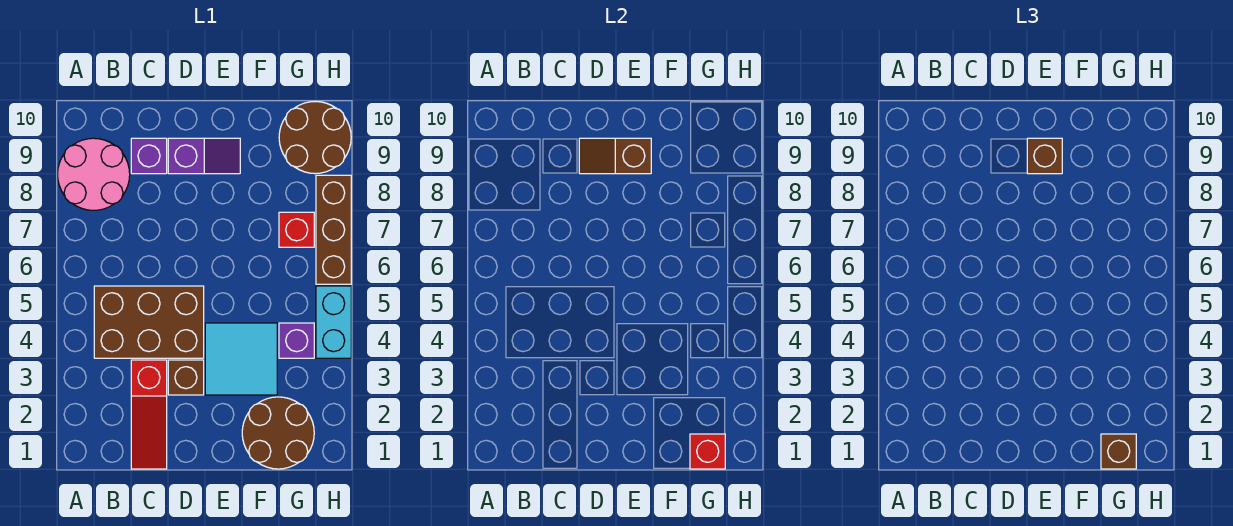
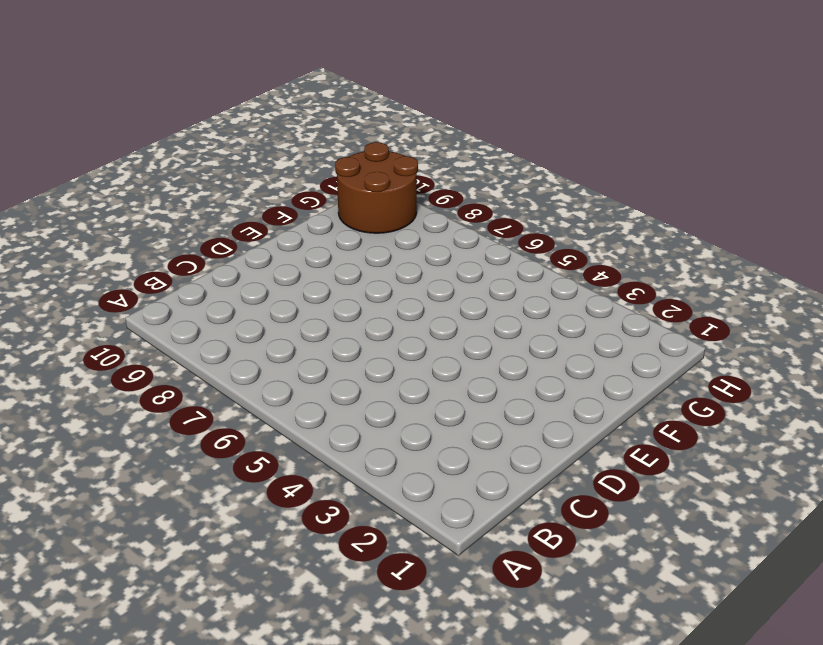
none -> pink round brick A8:B9 level 1
none -> brown brick B4:D5 level 1
none -> red slope C1:C3 level 1 top 3

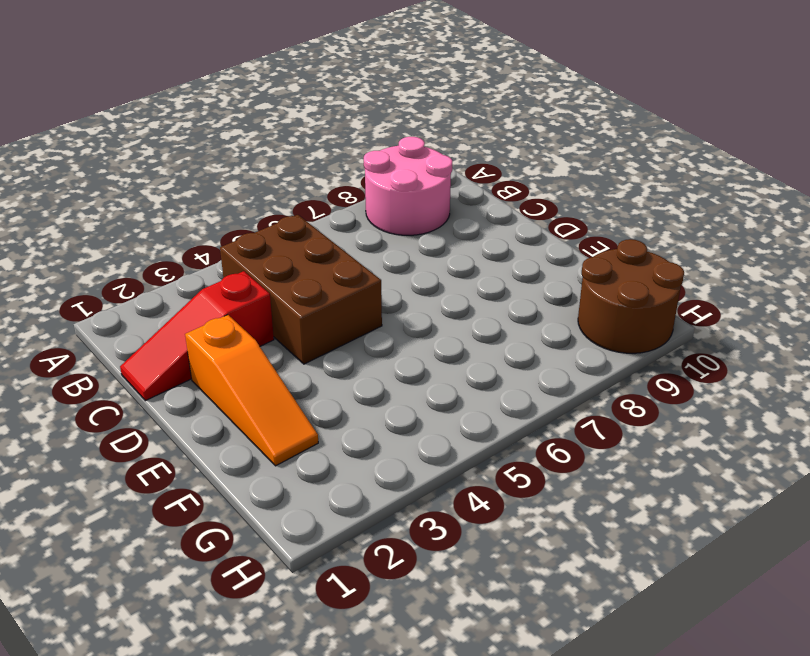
orange slope D2:F2 level 1 top D -> brown round brick F1:G2 level 1
none -> purple brick C9 level 1
none -> brown brick D3 level 1
none -> purple slope D9:E9 level 1 top D

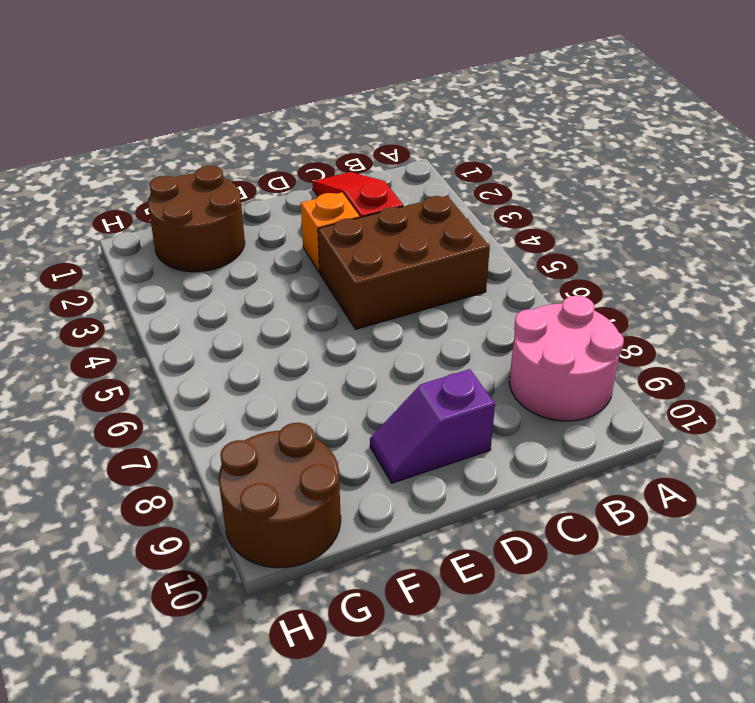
orange brick D3 level 1 -> brown brick D3 level 1
none -> purple brick C9 level 1
none -> cyan tile E3:F4 level 1
none -> purple brick G4 level 1

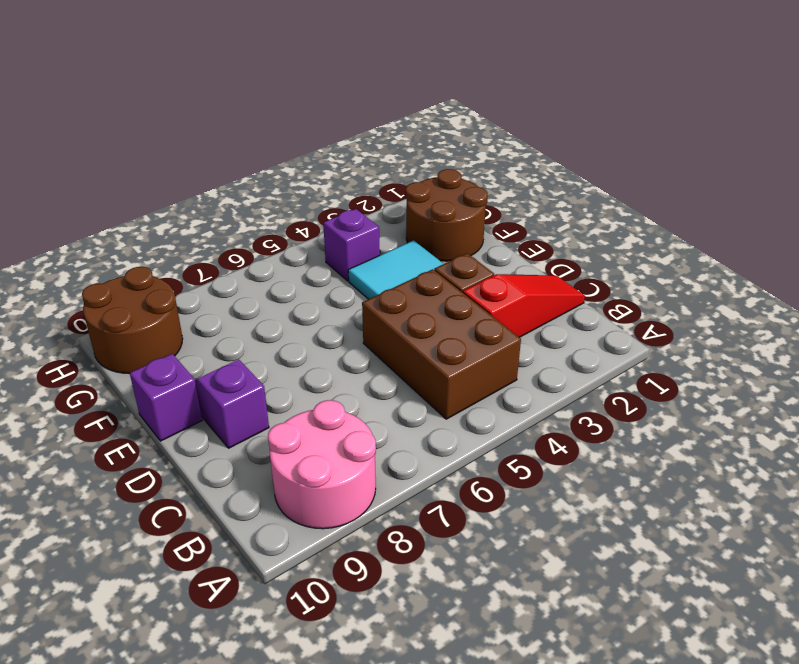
purple brick E10 level 1 -> purple brick C9 level 1
none -> red brick G7 level 1
none -> cyan brick H4:H5 level 1
none -> brown brick H6:H8 level 1

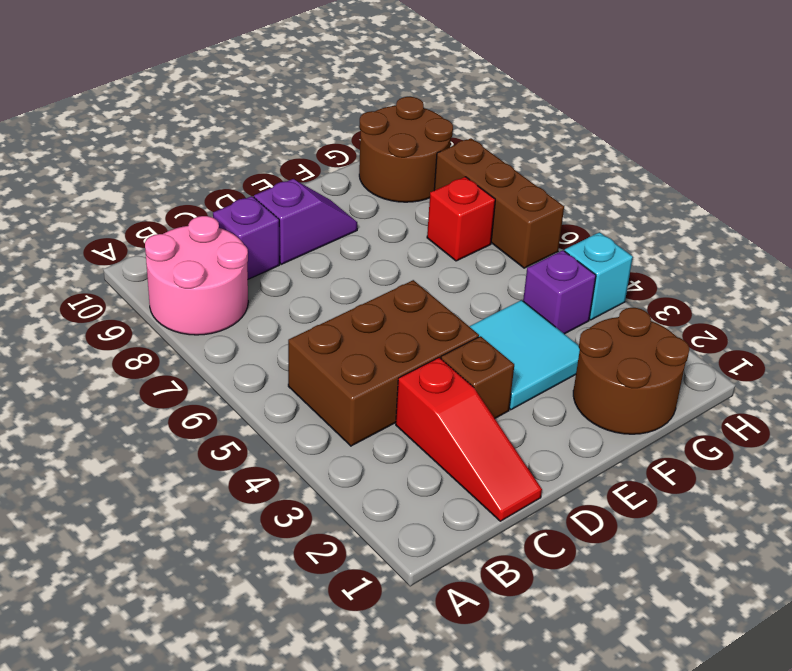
cyan brick H4 level 1 -> cyan brick H4:H5 level 1
none -> brown slope D9:E9 level 2 top E
none -> red brick G1 level 2
none -> brown brick E9 level 3

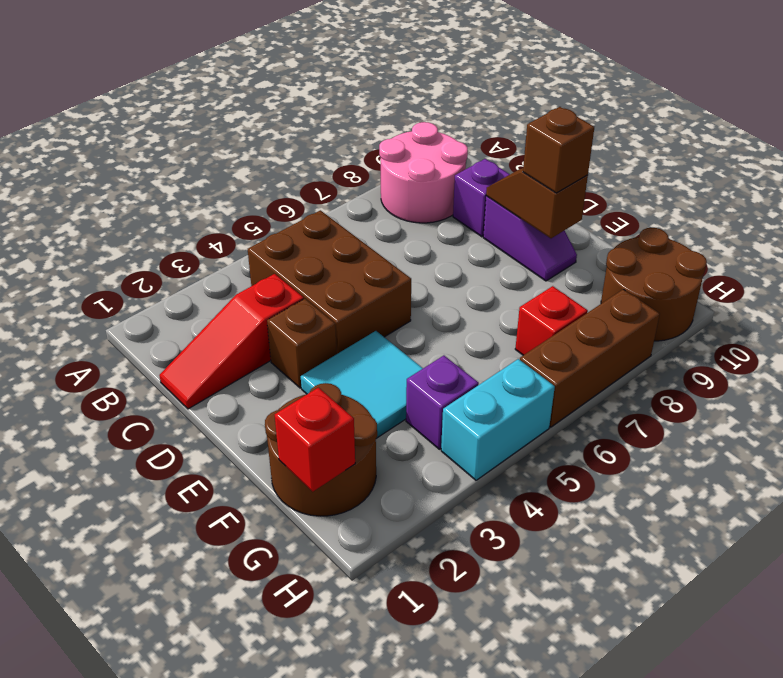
none -> brown brick G1 level 3

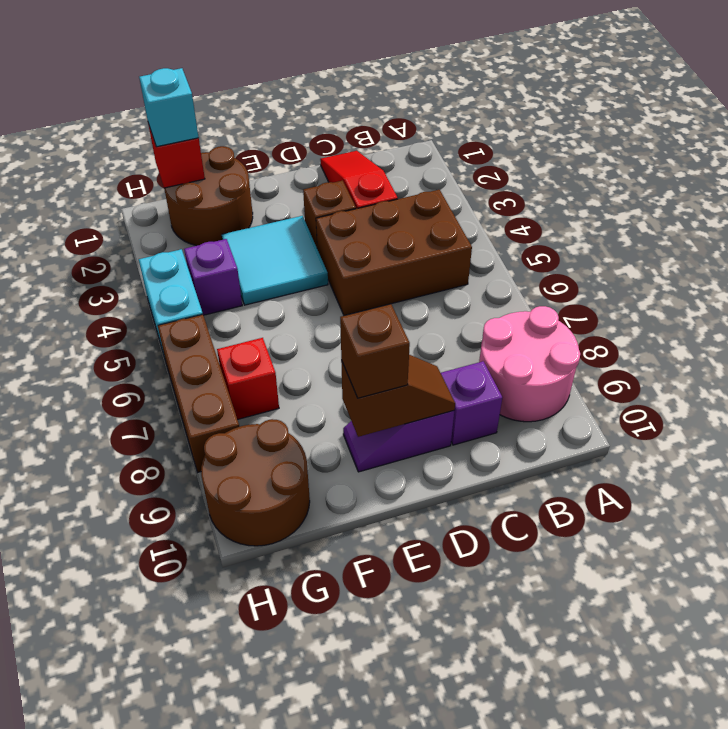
cyan brick G1 level 3 -> brown brick G1 level 3

